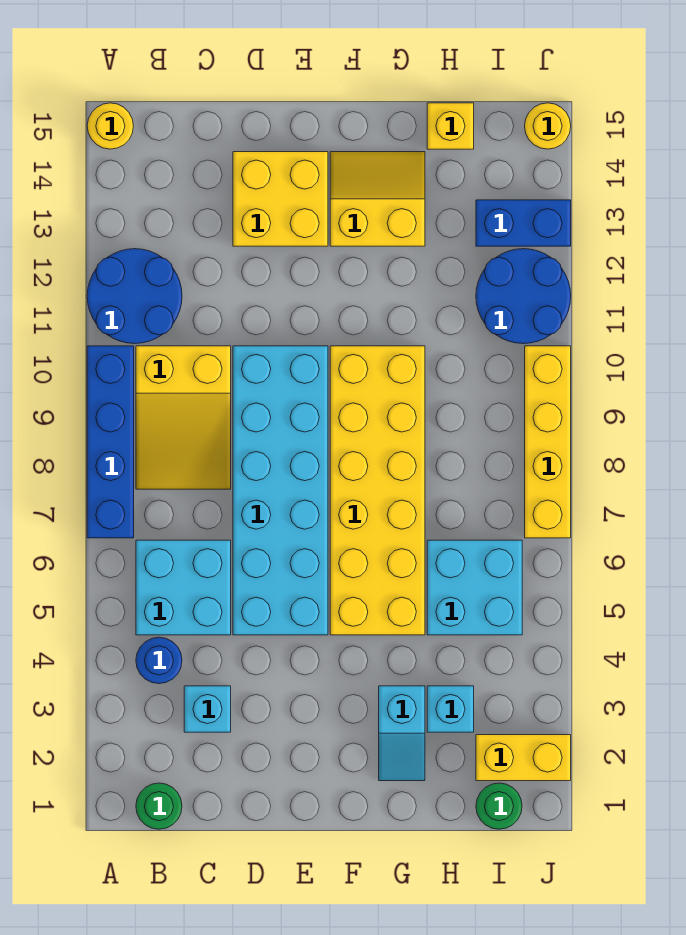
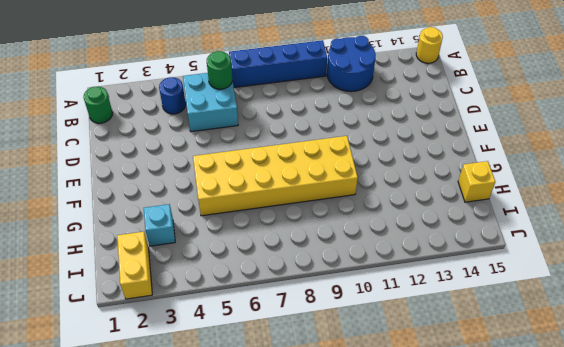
green round brick B6 level 2 -> green round brick I1 level 1
none -> yellow slope B8:C10 level 1 top 10
none -> cyan brick C3 level 1
none -> cyan brick D5:E10 level 1

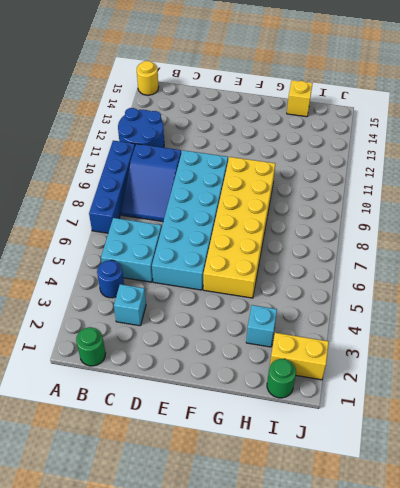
blue slope B8:C10 level 1 top 10 -> yellow slope B8:C10 level 1 top 10
none -> yellow brick D13:E14 level 1
none -> yellow slope F13:G14 level 1 top 13
none -> cyan slope G2:G3 level 1 top 3

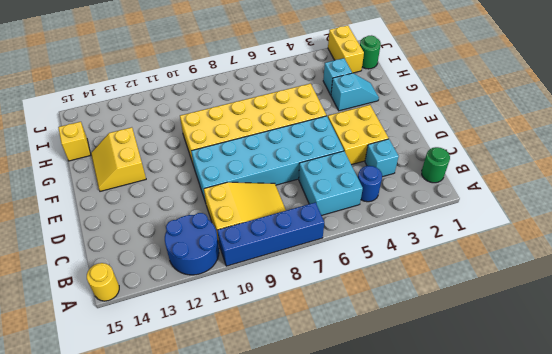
yellow brick D3:E4 level 1 -> yellow brick D13:E14 level 1
none -> cyan brick H5:I6 level 1
none -> blue round brick I11:J12 level 1
none -> blue brick I13:J13 level 1

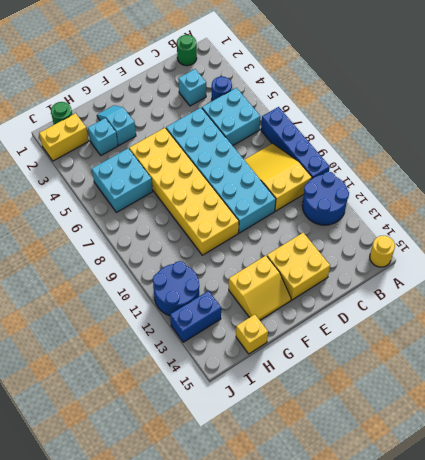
none -> yellow brick J7:J10 level 1
none -> yellow round brick J15 level 1

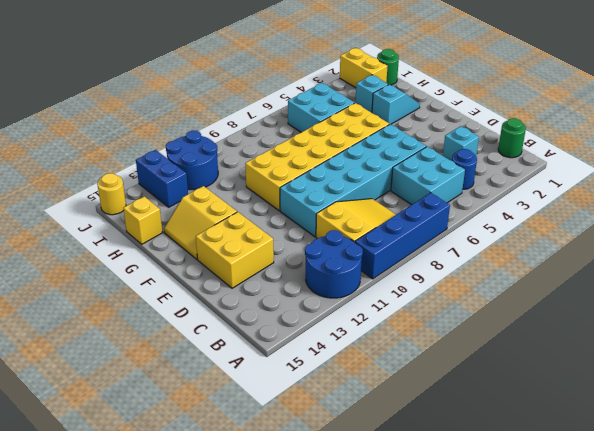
none -> yellow round brick A15 level 1
none -> yellow brick J7:J10 level 1

